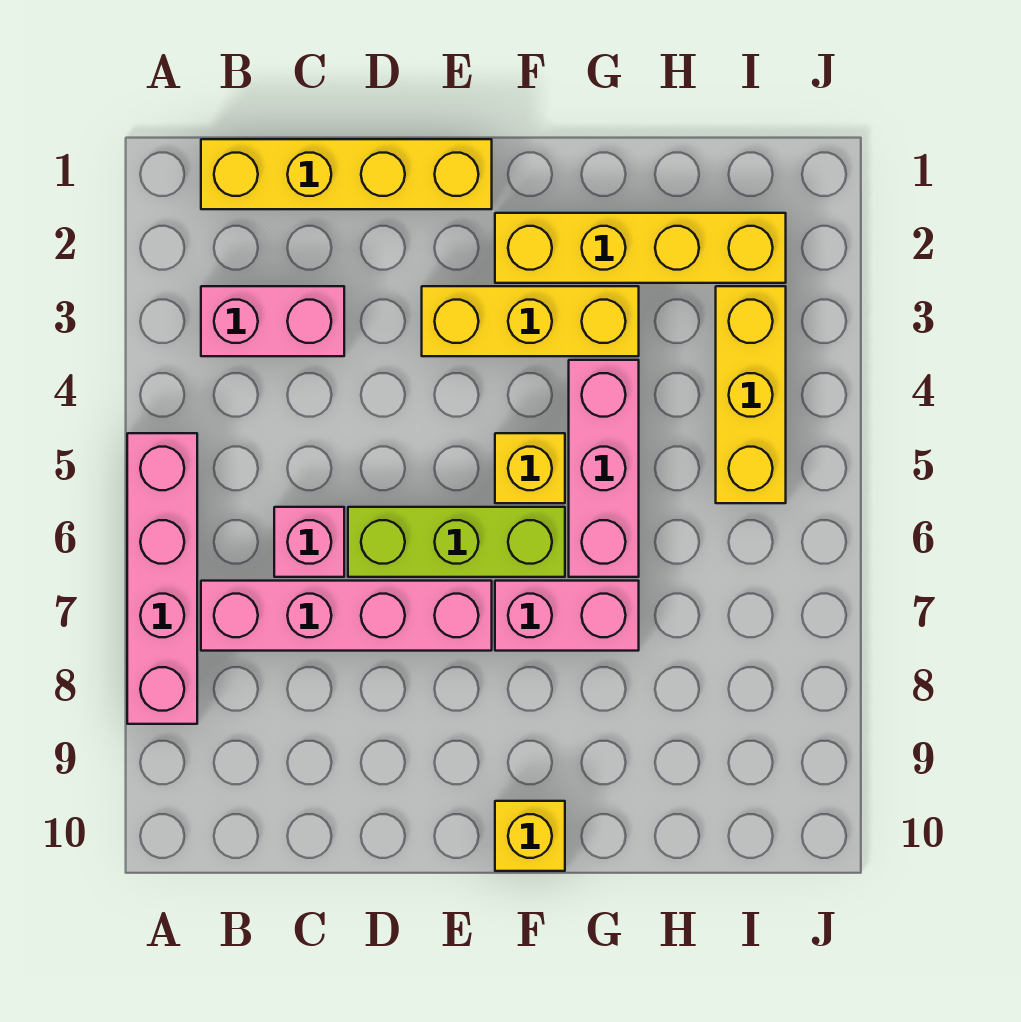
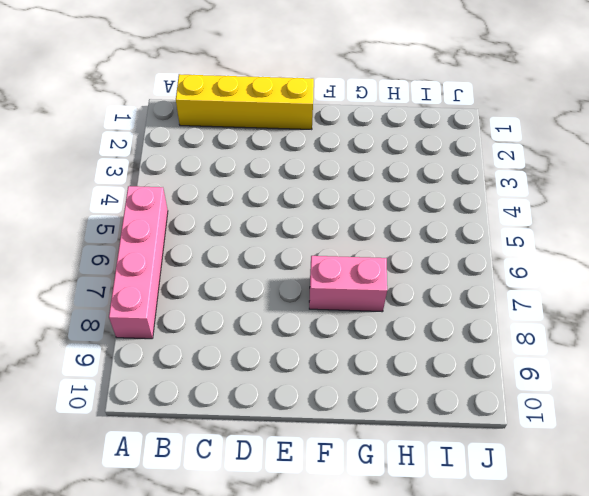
none -> pink brick B3:C3 level 1
none -> pink brick B7:E7 level 1
none -> pink brick C6 level 1

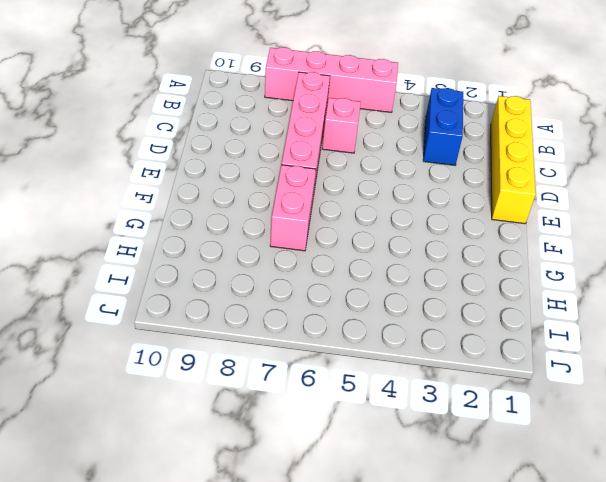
blue brick B3:C3 level 1 -> pink brick B3:C3 level 1
none -> lime brick D6:F6 level 1
none -> yellow brick E3:G3 level 1
none -> yellow brick F2:I2 level 1

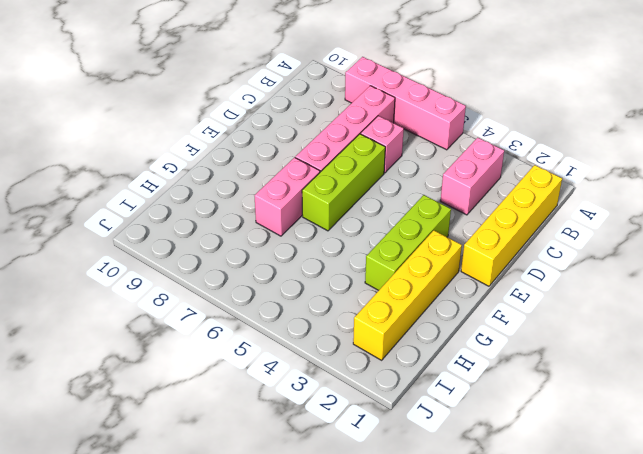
lime brick E3:G3 level 1 -> yellow brick E3:G3 level 1
none -> yellow brick F5 level 1
none -> yellow brick F10 level 1
none -> pink brick G4:G6 level 1

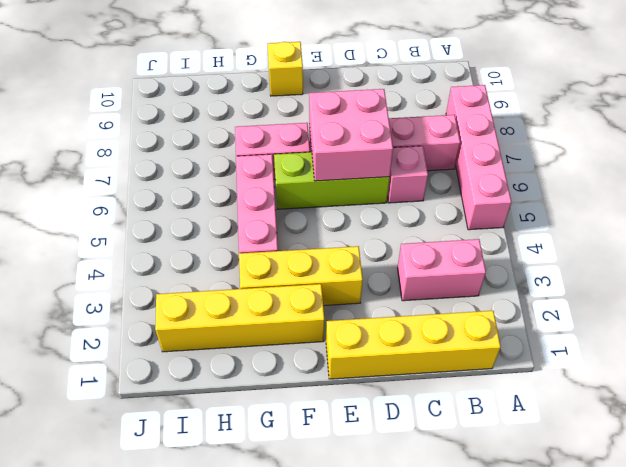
pink brick D6:E7 level 2 -> none
none -> yellow brick F5 level 1
none -> yellow brick I3:I5 level 1

